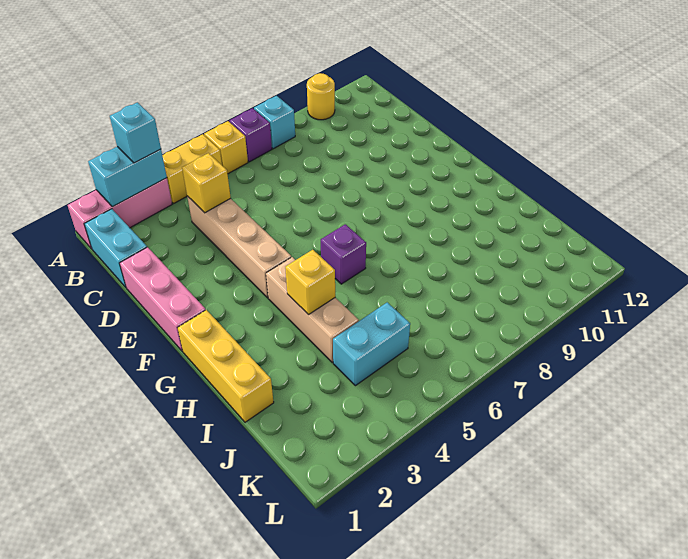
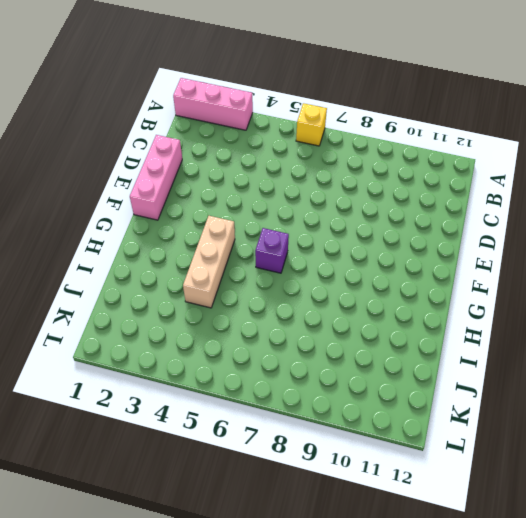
none -> yellow brick A4:A5 level 1
none -> purple brick A7 level 1
none -> cyan brick A8 level 1

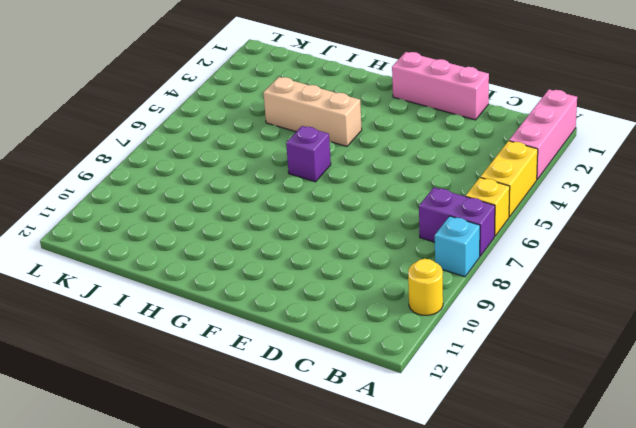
purple brick A7:B7 level 1 -> purple brick A7 level 1
none -> cyan brick B1:C1 level 1
none -> tan brick C4:F4 level 1
none -> yellow brick G1:I1 level 1

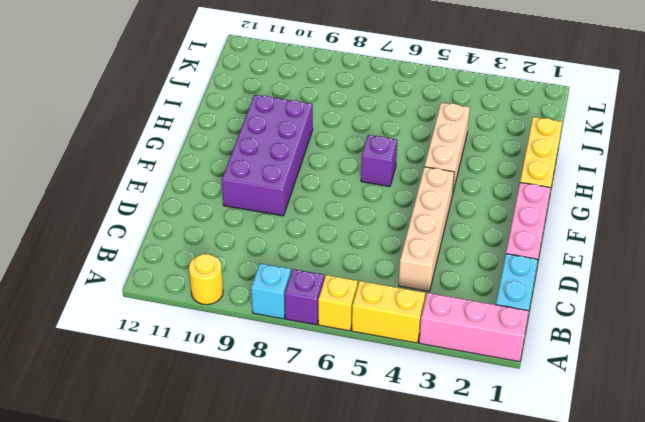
purple brick E9:H10 level 1 -> none
none -> cyan brick J4:J5 level 1
none -> cyan brick A2:A3 level 2
none -> yellow brick C4 level 2

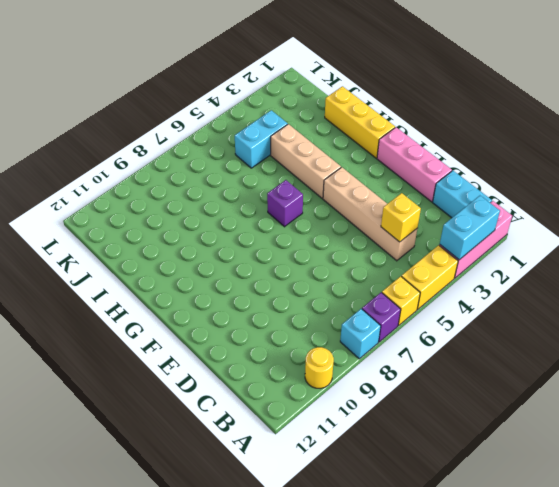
none -> yellow brick H4 level 2
none -> cyan brick A3 level 3

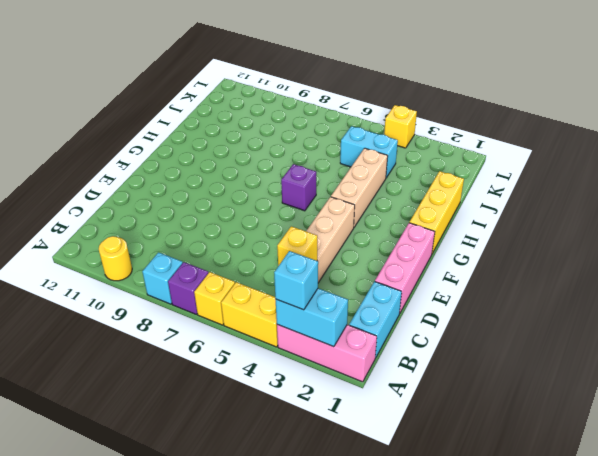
yellow brick L4 level 1 -> yellow brick H4 level 2

